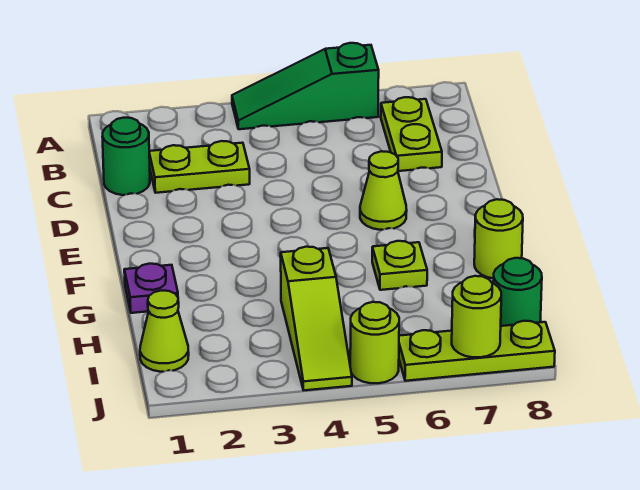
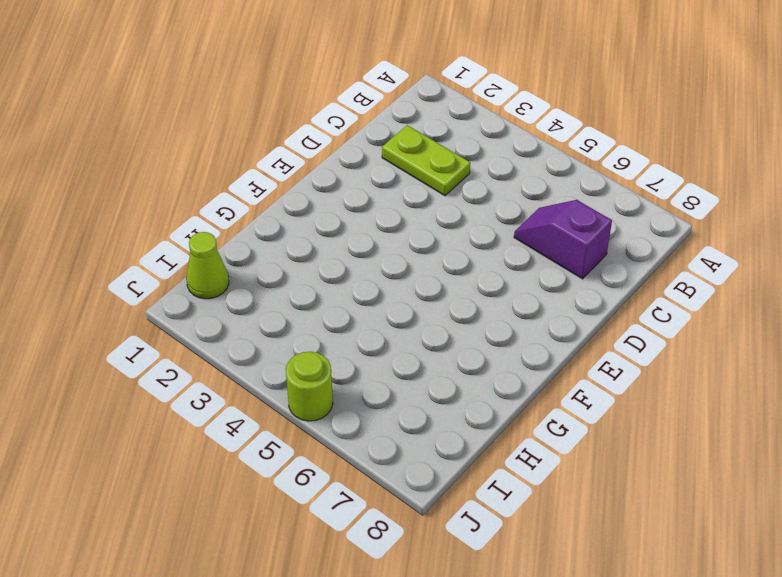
purple slope C6:C7 level 1 top 7 -> lime plate B7:C7 level 1
none -> green slope A4:A6 level 1 top 6
none -> green round brick C1 level 1
none -> lime cone E6 level 1

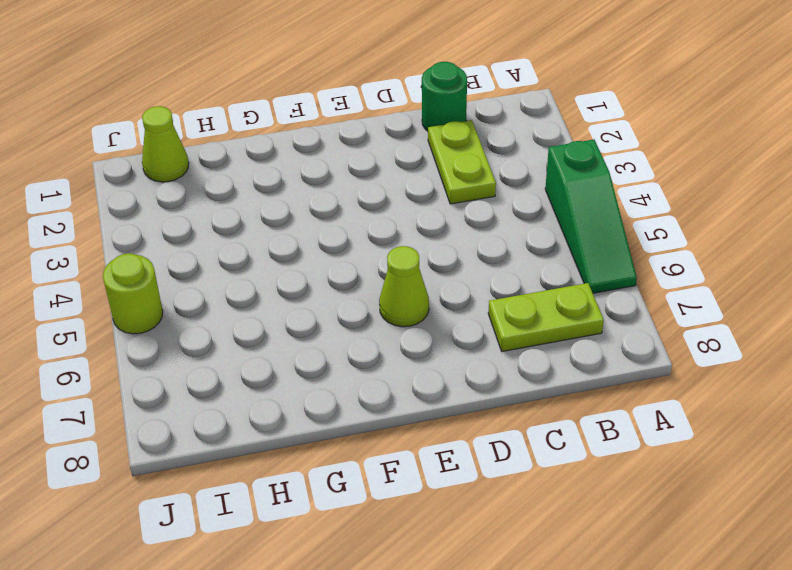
green slope A4:A6 level 1 top 4 -> green slope A4:A6 level 1 top 6
none -> purple plate G1 level 1
none -> lime plate G6 level 1
none -> lime round brick G8 level 1

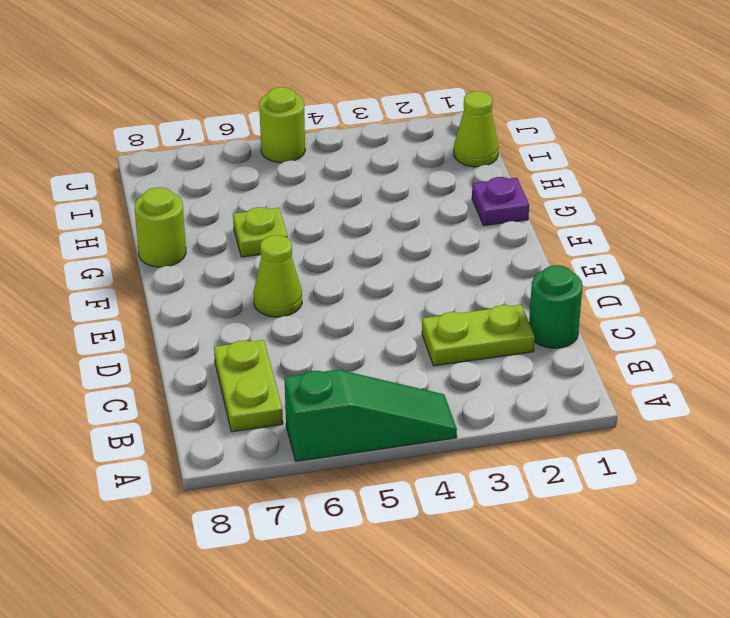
none -> lime slope H4:J4 level 1 top H
none -> green round brick I8 level 1
none -> lime plate J6:J8 level 1

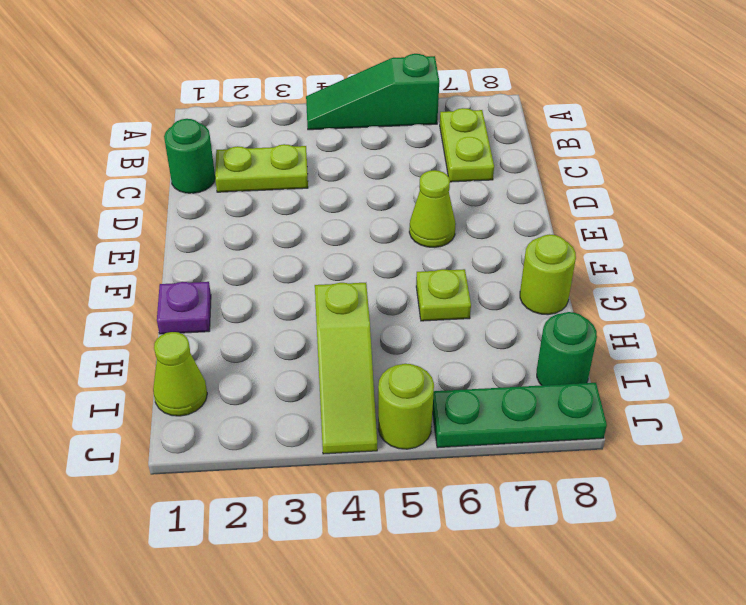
green plate J6:J8 level 1 -> lime plate J6:J8 level 1
none -> lime round brick J7 level 2

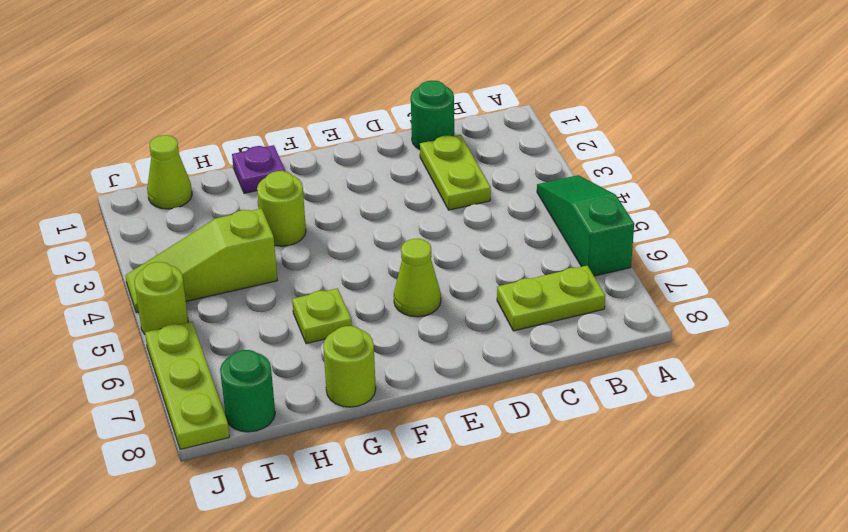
lime round brick G3 level 1 -> lime round brick J7 level 2

